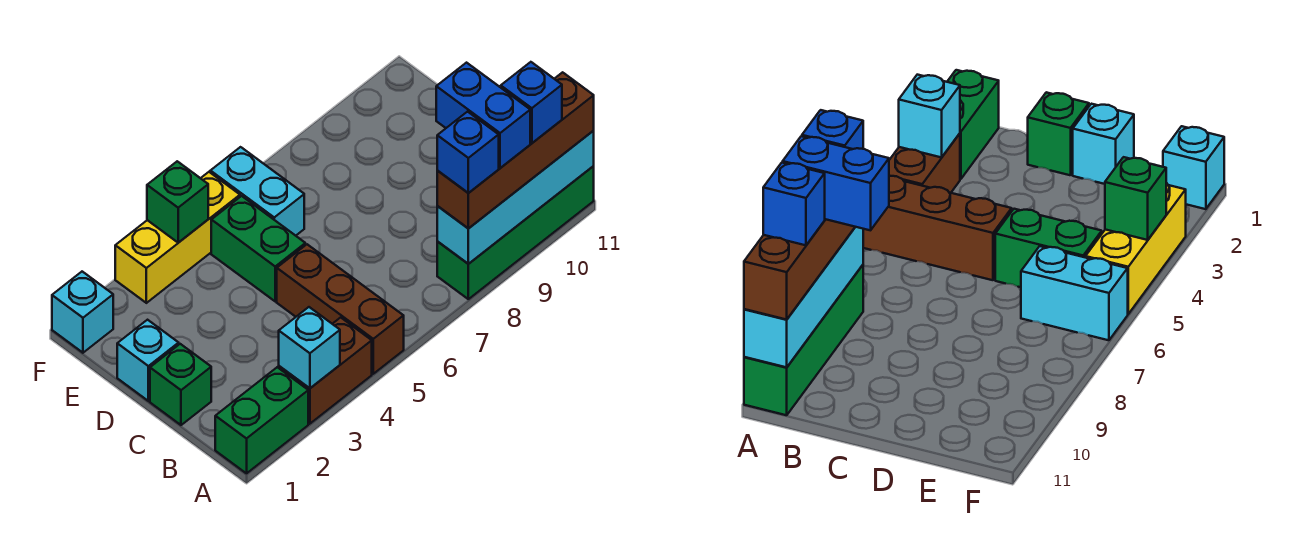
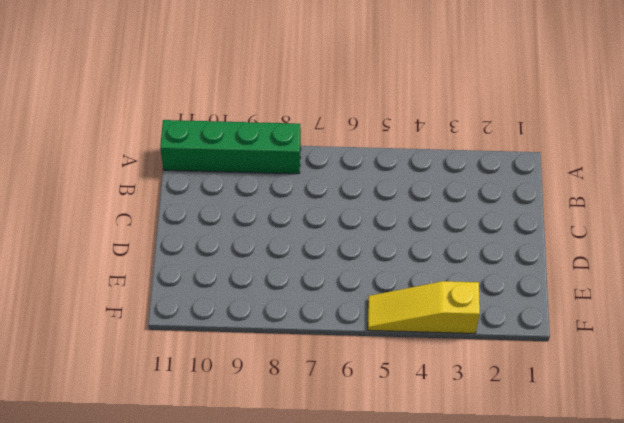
yellow slope F3:F5 level 1 top 3 -> yellow brick F3:F5 level 1
none -> green brick A1:A2 level 1
none -> brown brick A3:A4 level 1
none -> brown brick A5:C5 level 1

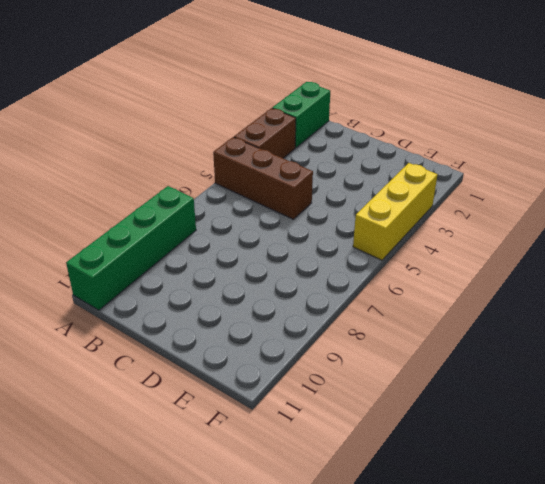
none -> green brick C1 level 1
none -> cyan brick D1 level 1
none -> green brick D5:E5 level 1

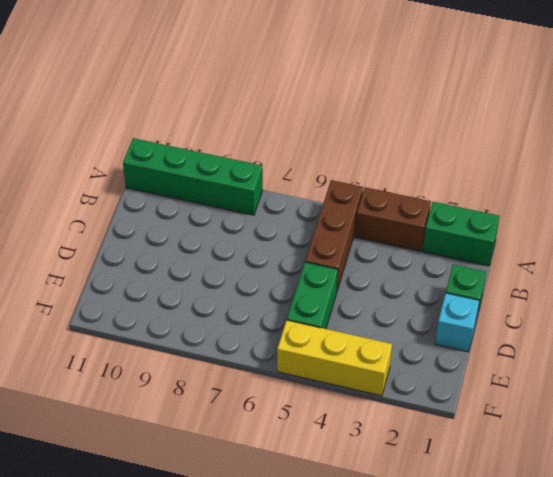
none -> cyan brick E6:F6 level 1
none -> cyan brick F1 level 1
none -> cyan brick A3 level 2

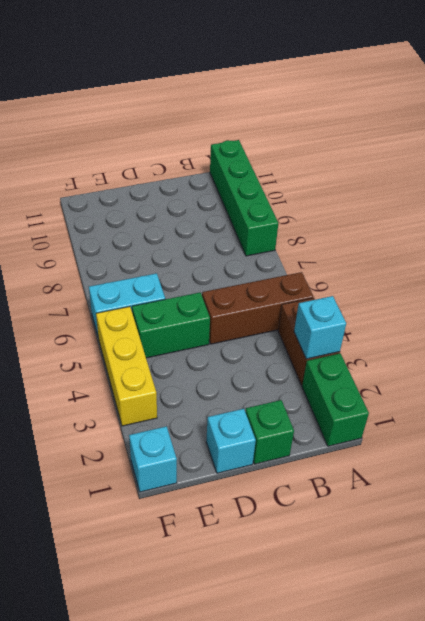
none -> cyan brick A8:A11 level 2
none -> green brick F4 level 2
none -> brown brick A8:A11 level 3

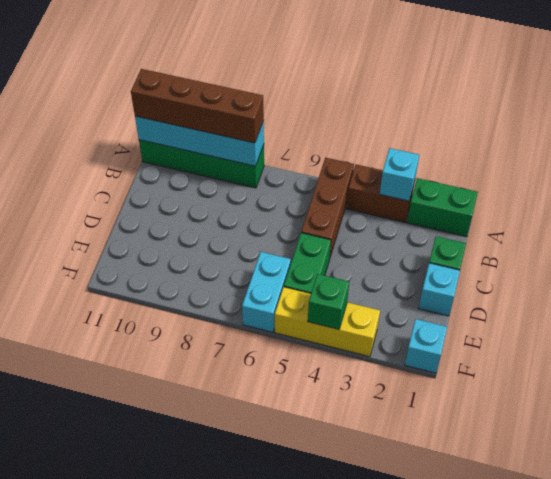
none -> blue brick A8 level 4
none -> blue brick A9:B9 level 4
none -> blue brick A10 level 4

